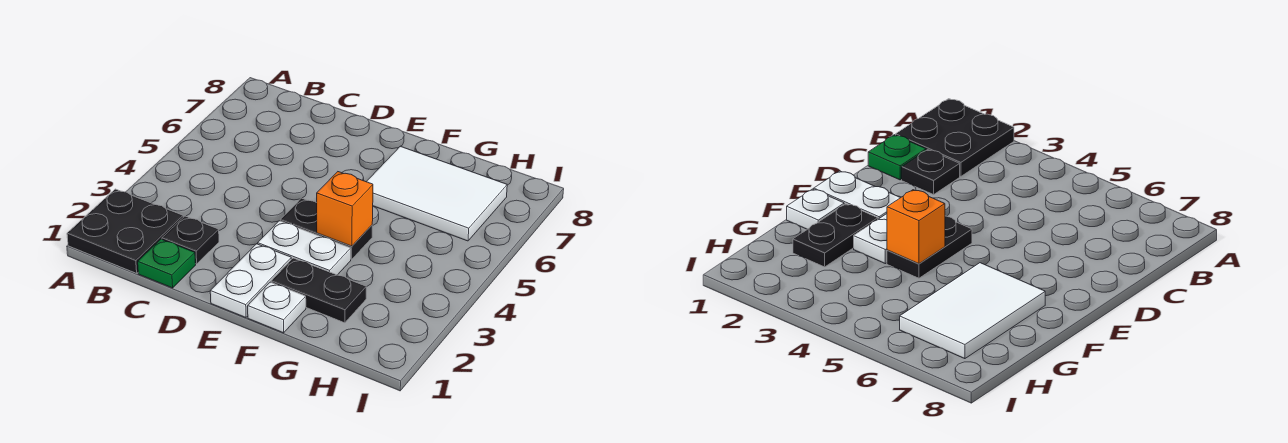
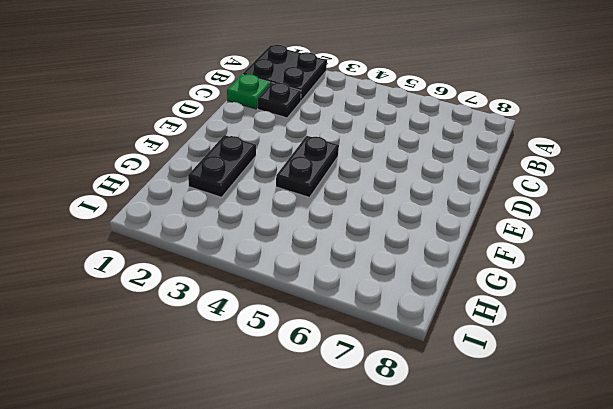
none -> white plate E1:E2 level 1
none -> white plate E3:F3 level 1

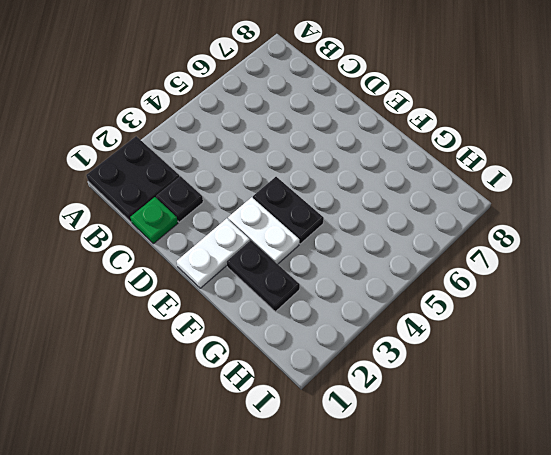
none -> white plate F1 level 1
none -> white tile F6:H7 level 1

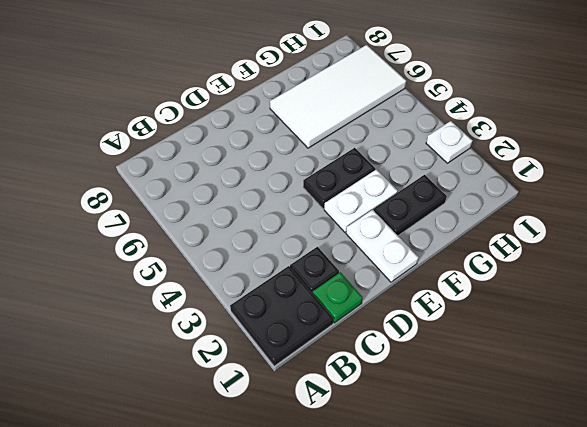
white tile F6:I7 level 1 -> white tile F6:H7 level 1
white plate I3 level 1 -> white plate F1 level 1
none -> orange brick F4 level 2

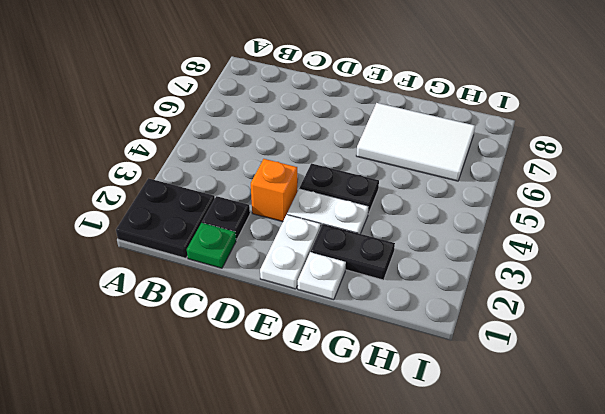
orange brick D3 level 1 -> orange brick F4 level 2

